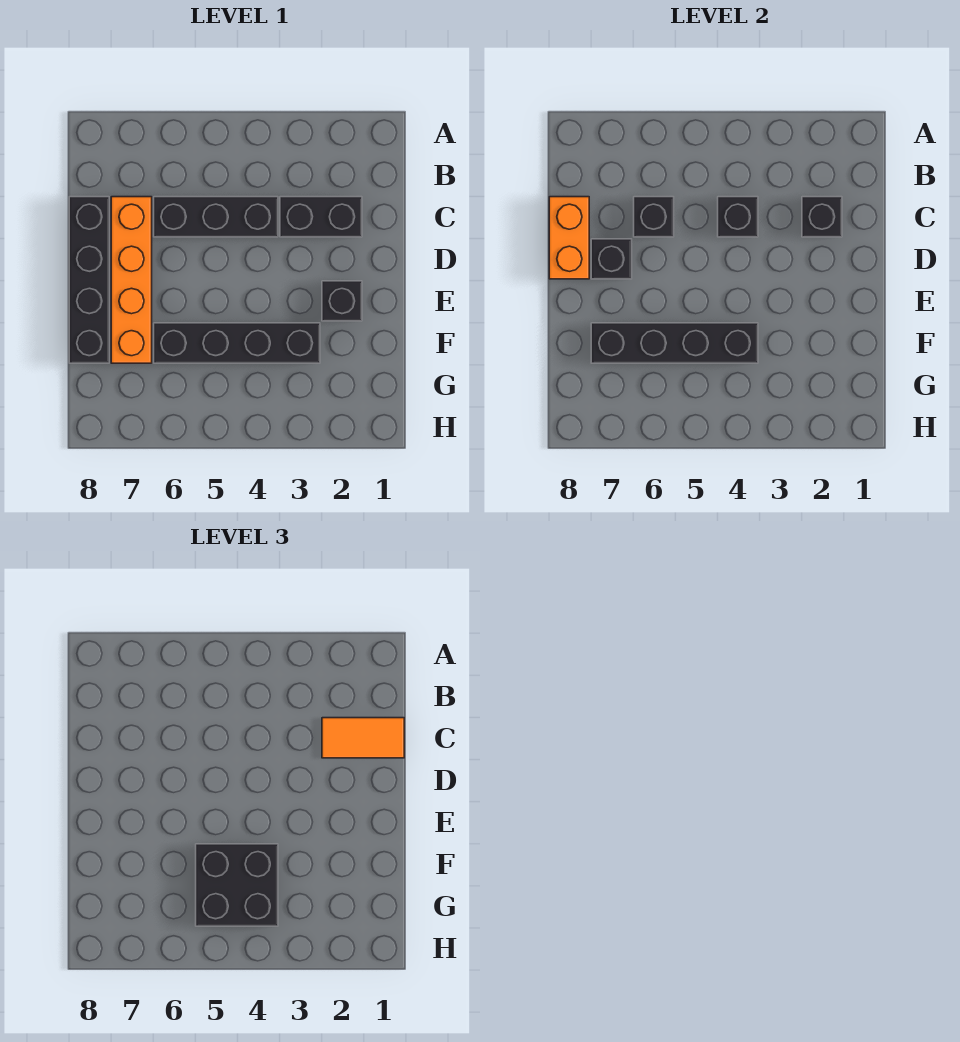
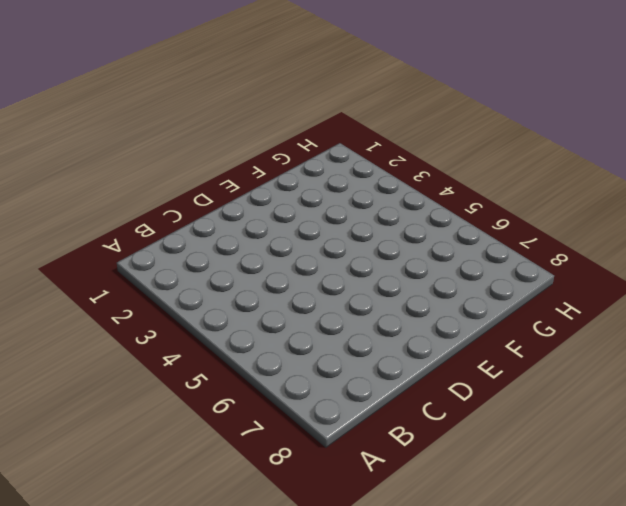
none -> black brick C2:C3 level 1
none -> black brick C4:C6 level 1
none -> orange brick C7:F7 level 1

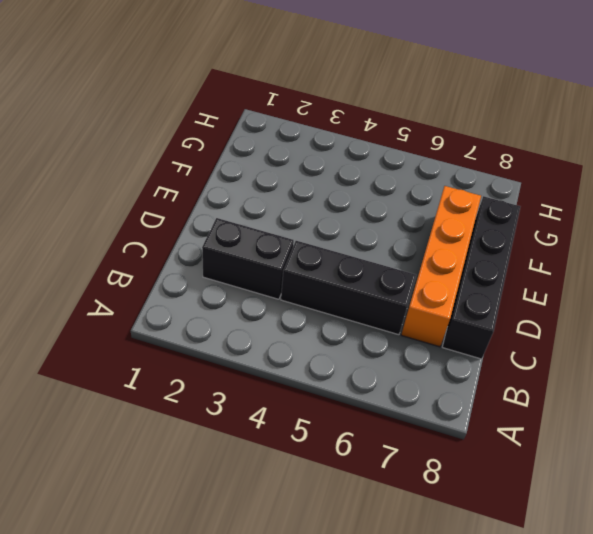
none -> black brick E2 level 1
none -> black brick F3:F6 level 1
none -> black brick C2 level 2

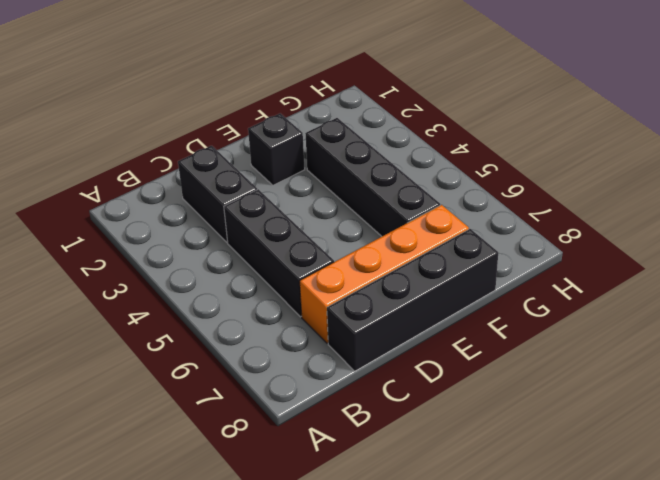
none -> black brick C2 level 2
none -> black brick C4 level 2
none -> black brick C6 level 2

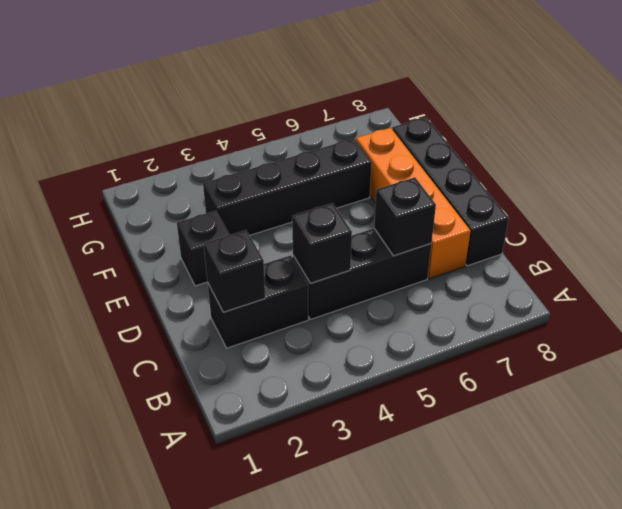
none -> orange brick C8:D8 level 2
none -> black brick D7 level 2
none -> black brick F4:F7 level 2

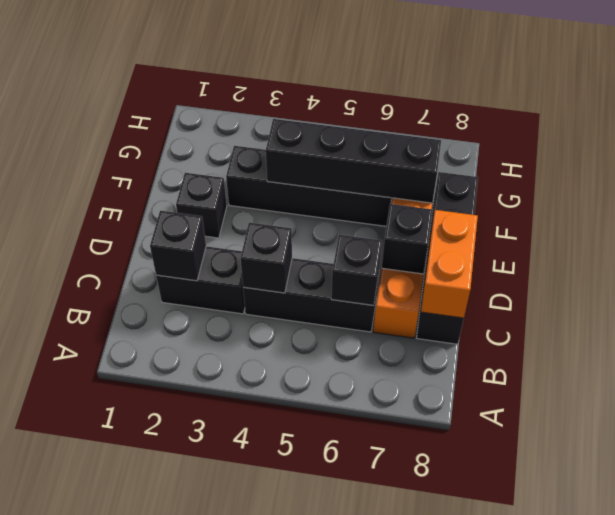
none -> orange tile C1:C2 level 3
none -> black brick F4:G5 level 3

